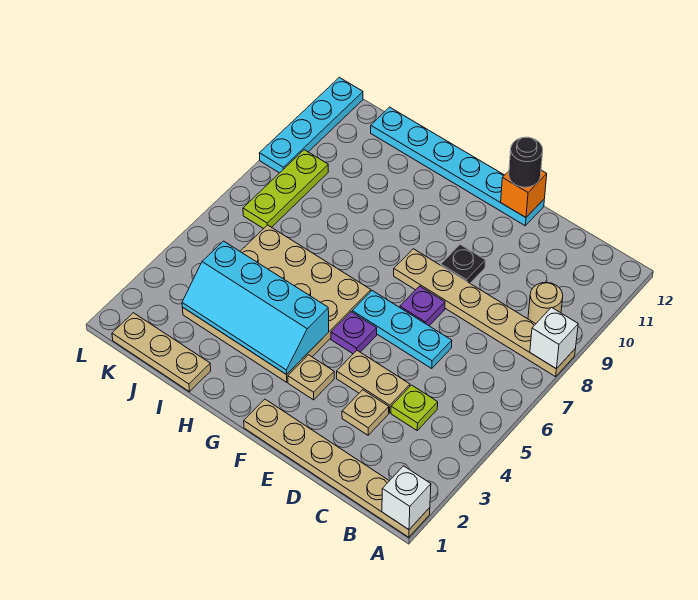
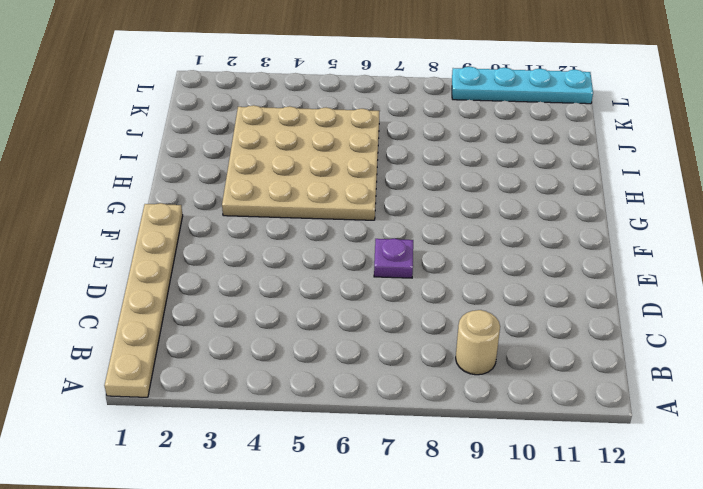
none -> tan plate A8:F8 level 1
none -> lime plate C4 level 1
none -> tan plate D3 level 1

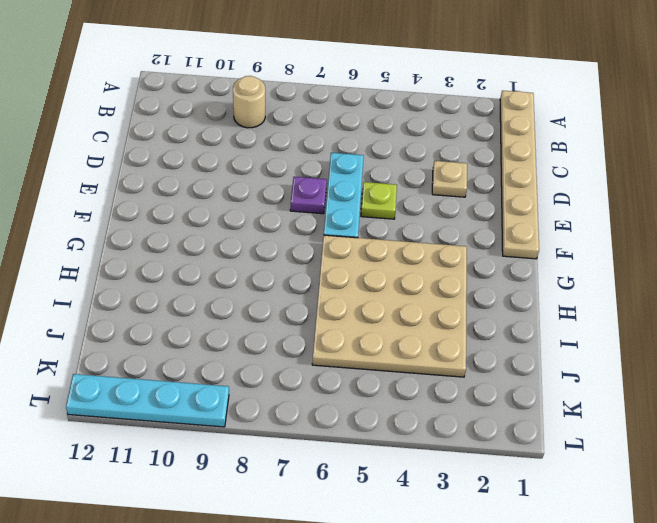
lime plate E5 level 1 -> lime plate C4 level 1
none -> tan plate A8:F8 level 1
none -> tan plate D4:E4 level 1
none -> black plate E9 level 1

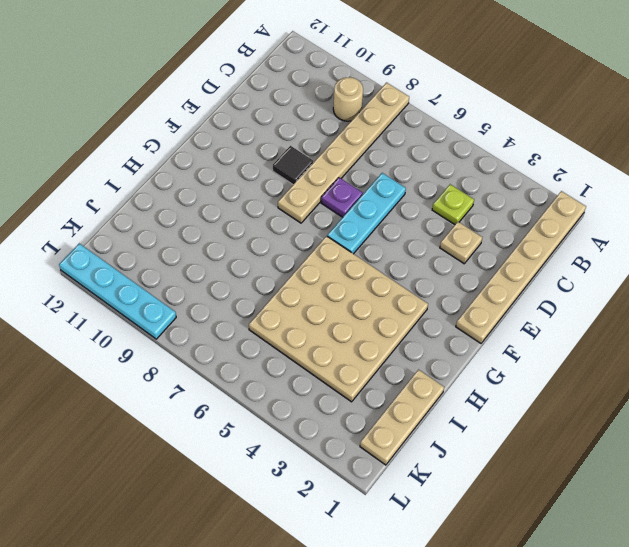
black tile E9 level 1 -> black plate E9 level 1
none -> tan plate D4:E4 level 1
none -> cyan plate E12:J12 level 1
none -> tan plate F3 level 1

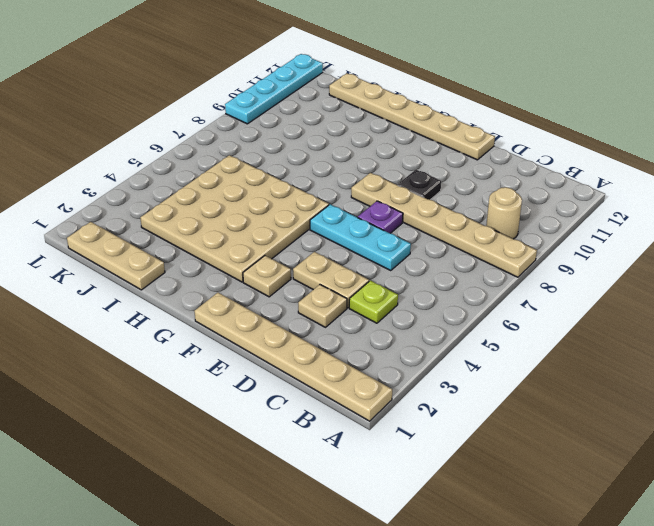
tan plate E12:J12 level 1 -> cyan plate E12:J12 level 1
none -> purple plate F5 level 1
none -> lime plate K7:K9 level 1
none -> white brick A1 level 2

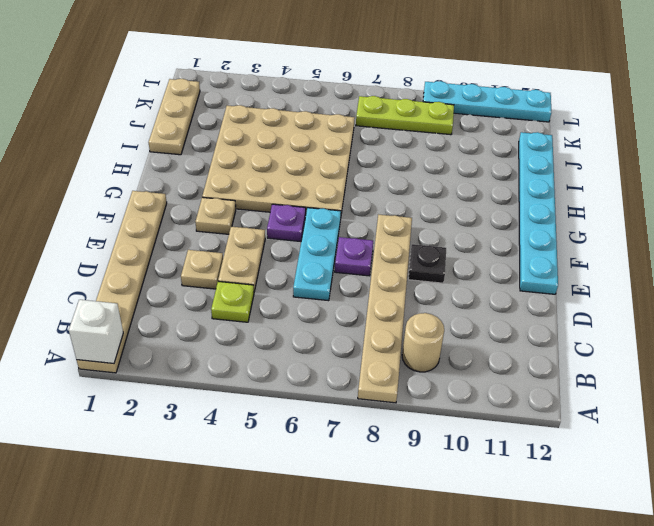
none -> white brick A8 level 2
none -> orange brick E12 level 2
none -> cyan slope G3:J4 level 2 top 4

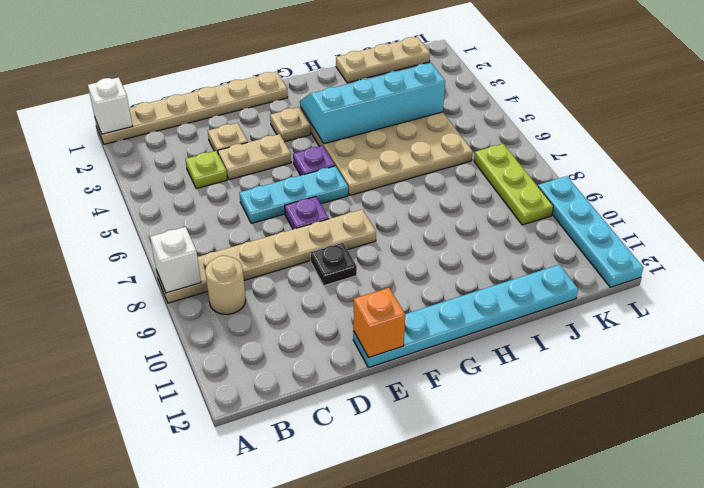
none -> black round brick E12 level 3

